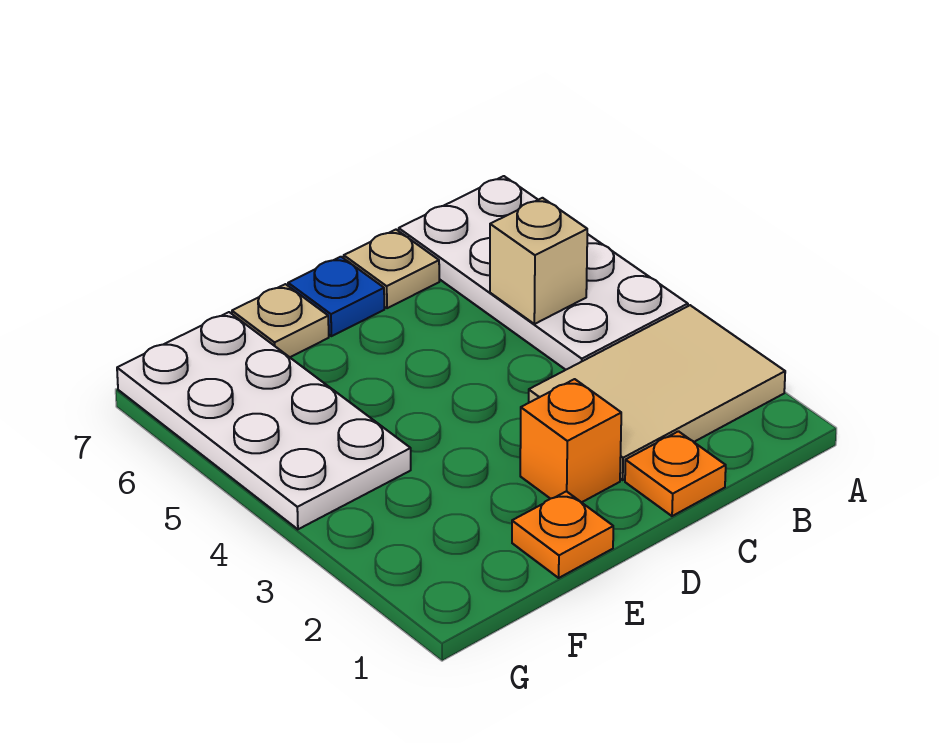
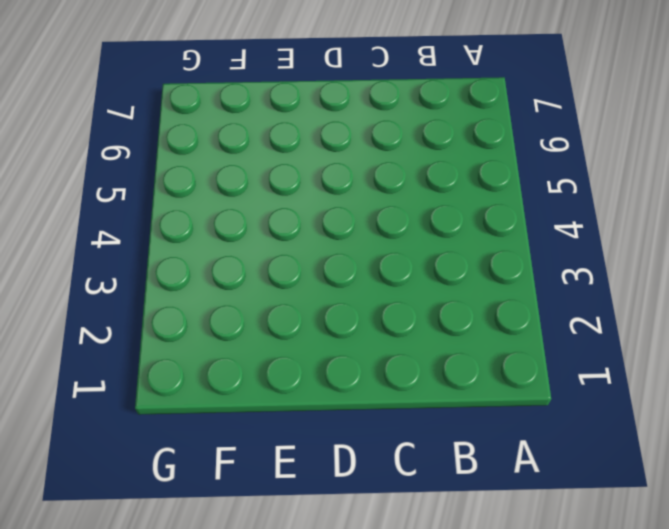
none -> tan tile A2:C3 level 1
none -> white plate A4:B7 level 1

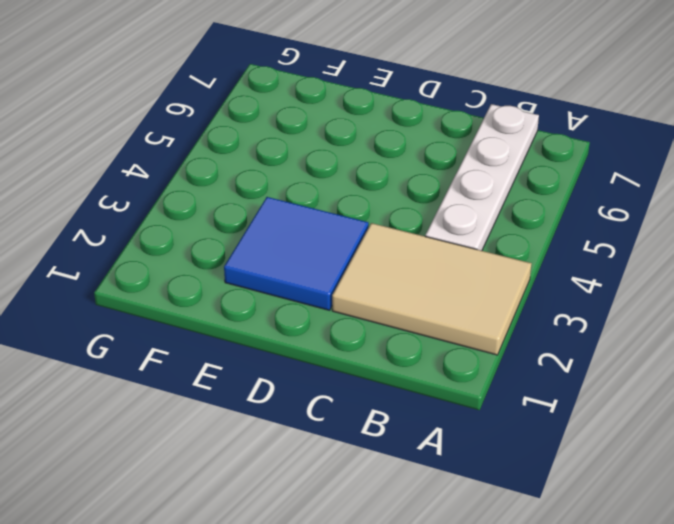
white plate B4:B7 level 1 -> white plate A4:B7 level 1
blue tile D2:E3 level 1 -> orange brick D2 level 1
none -> orange plate C1 level 1
none -> tan plate C7 level 1

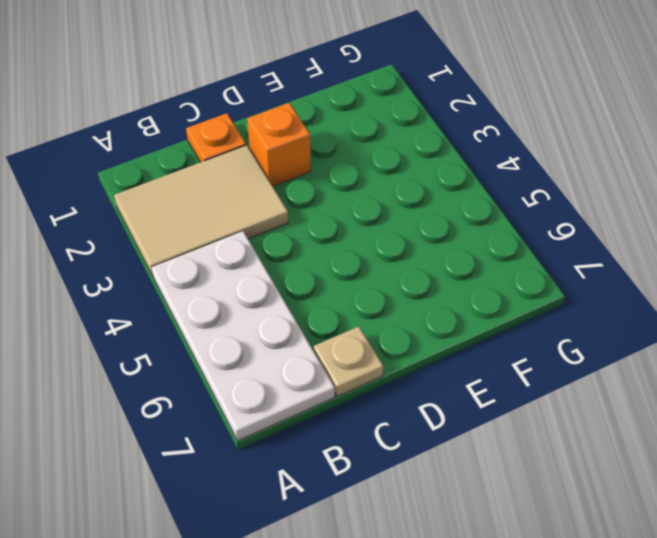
none -> blue plate D7 level 1
none -> orange plate E1 level 1

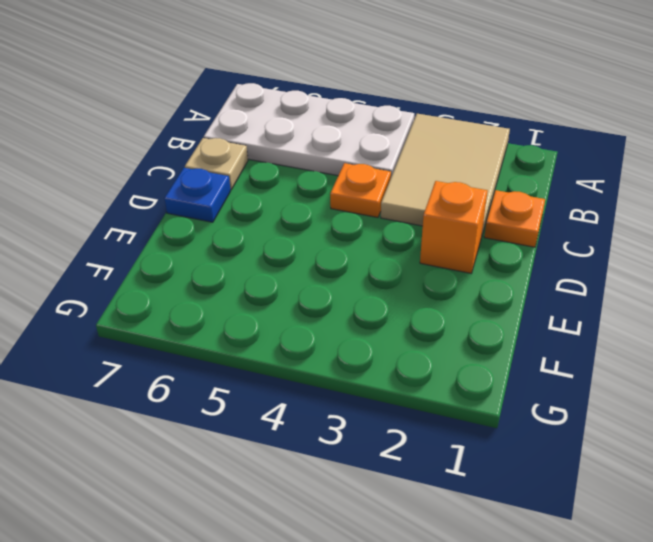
orange plate C4 level 1 -> orange plate E1 level 1
none -> tan plate E7 level 1
none -> white plate F4:G7 level 1

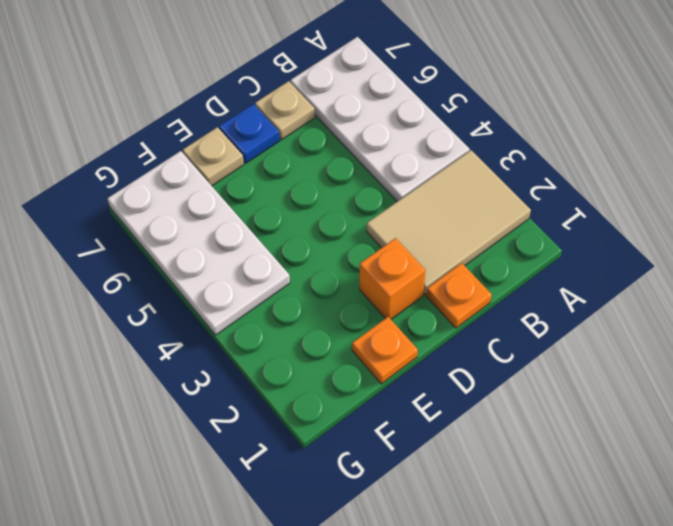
none -> tan brick B5 level 2

